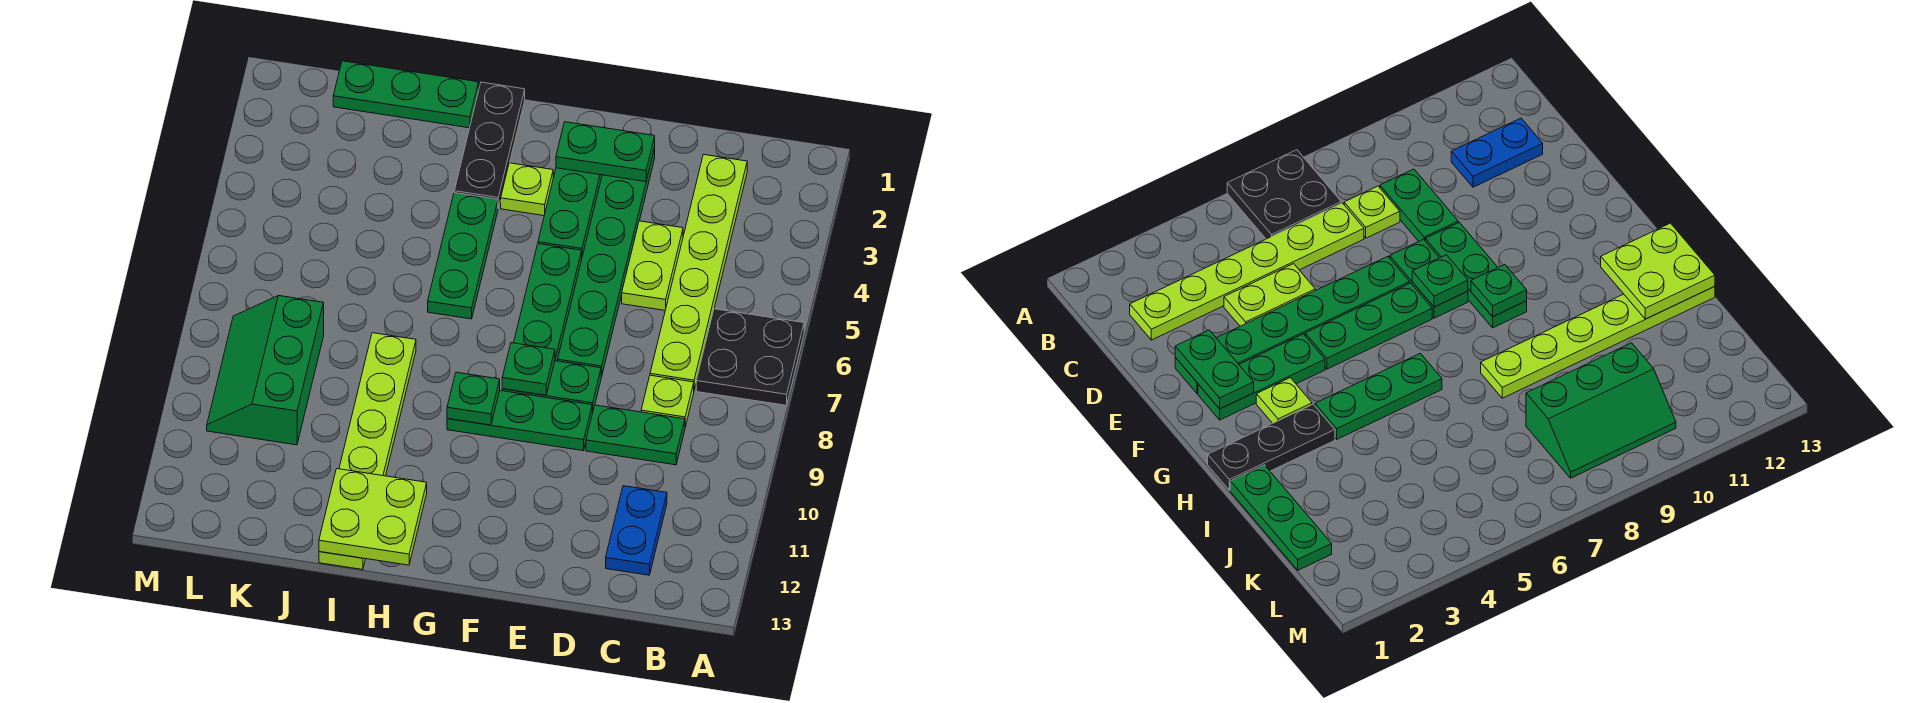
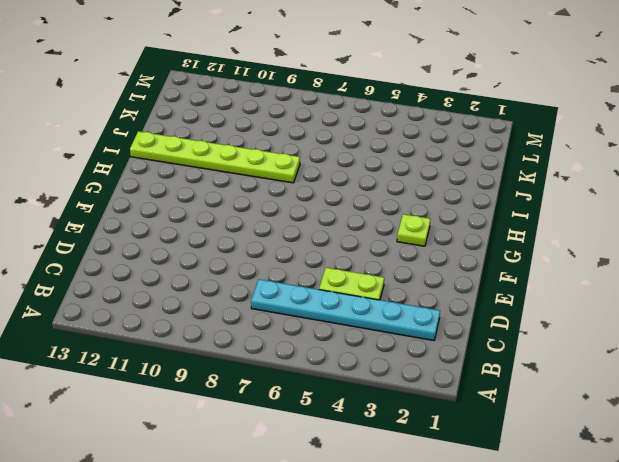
cyan plate C2:C7 level 1 -> lime plate C2:C7 level 1
none -> black plate A6:B7 level 1
none -> lime plate C8 level 1
none -> green plate C9:D9 level 1

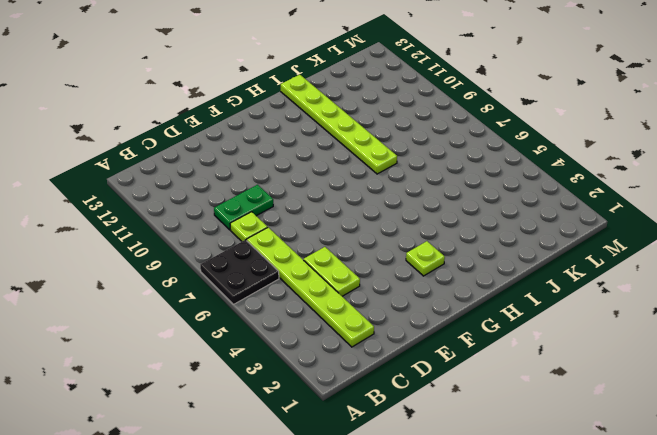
none -> blue plate C11:C12 level 1
none -> green plate E2:E7 level 1
none -> green plate E8:F8 level 1

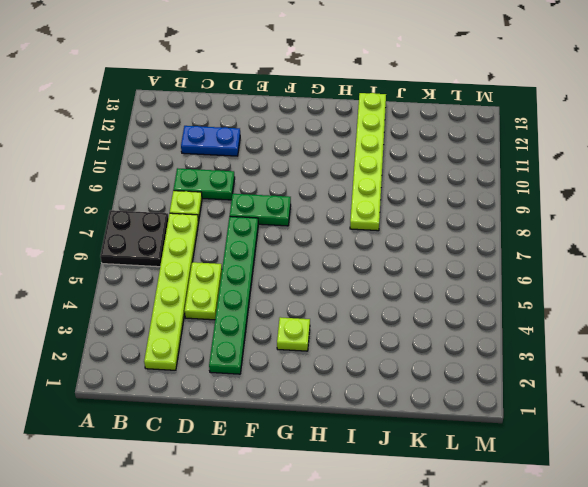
blue plate C11:D11 level 1 -> blue plate C11:C12 level 1
none -> green plate E9:G9 level 1
none -> green plate F2:F4 level 1
none -> green plate F5:F7 level 1

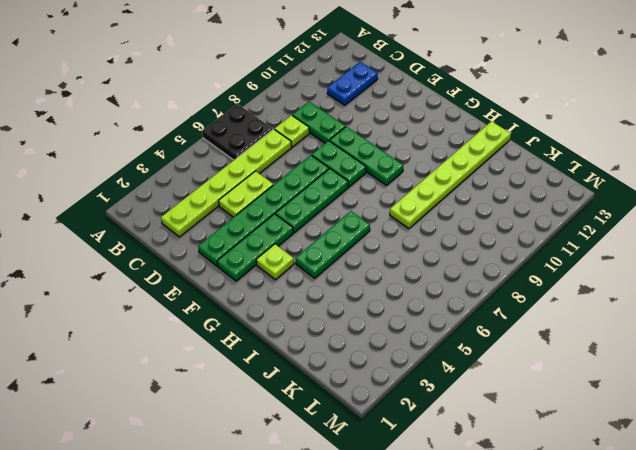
none -> black plate H1:H3 level 1
none -> green plate I1:K1 level 1
none -> green slope K8:L10 level 1 top K

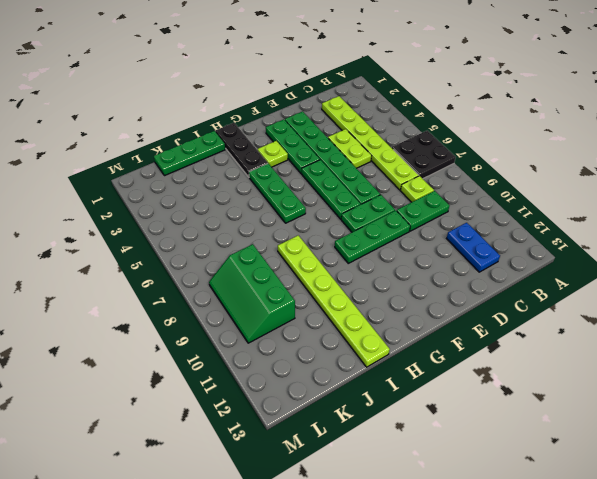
none -> green plate E2:F2 level 2
none -> green plate F8 level 2
none -> green plate G9 level 2

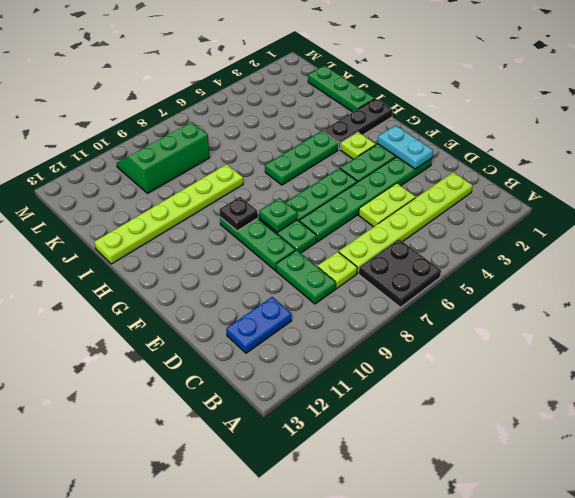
cyan plate E2:F2 level 2 -> green plate E2:F2 level 2
black plate G9 level 2 -> green plate G9 level 2
none -> lime plate H12:I13 level 2

